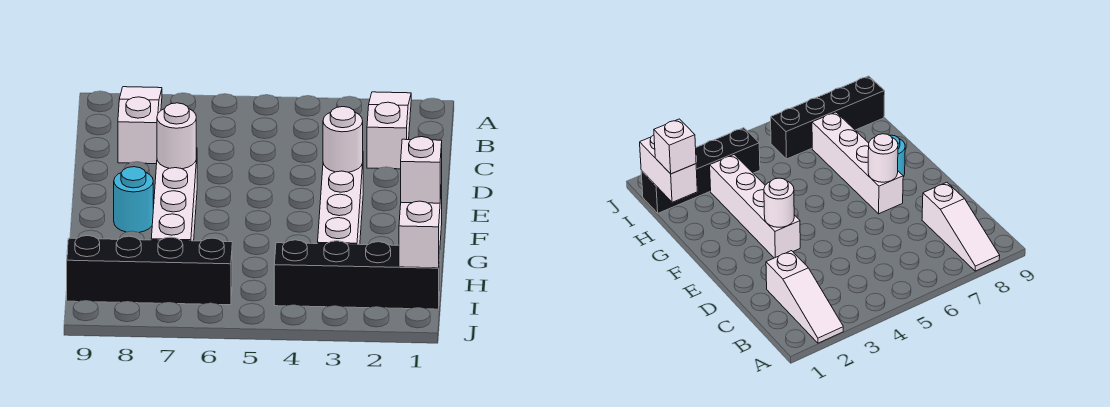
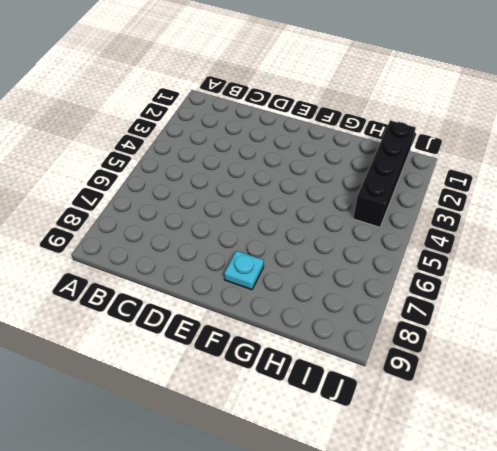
cyan plate F8 level 1 -> cyan round brick F8 level 1
none -> white slope A2:C2 level 1 top C
none -> white slope A8:C8 level 1 top C

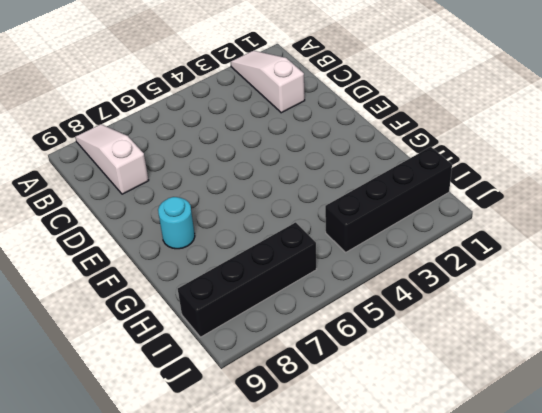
none -> white brick E3:H3 level 1
none -> white brick E7:H7 level 1

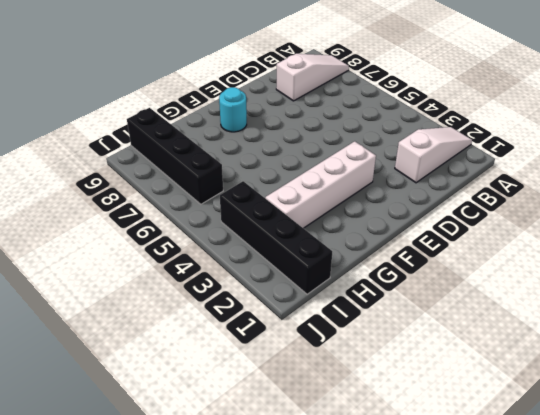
none -> white brick E7:H7 level 1
none -> white round brick E3 level 2

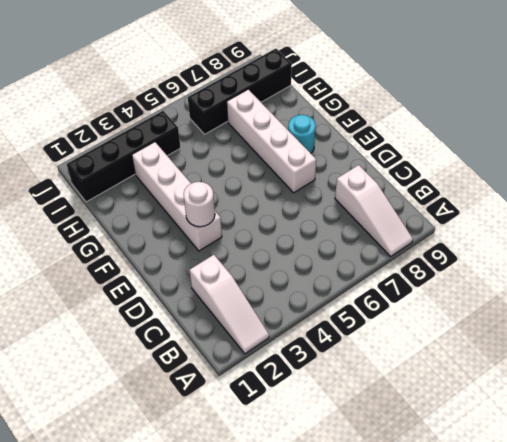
none -> white round brick E7 level 2
none -> white brick H1:I1 level 2

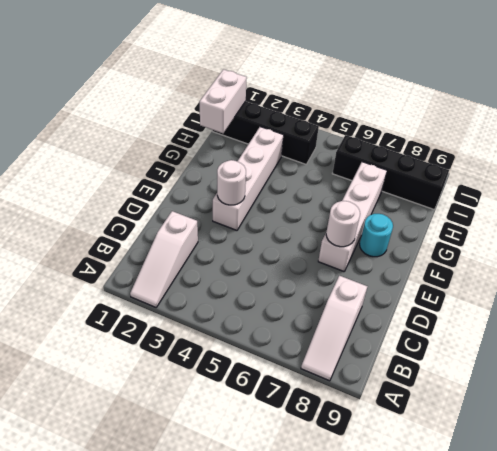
none -> white brick H1 level 3

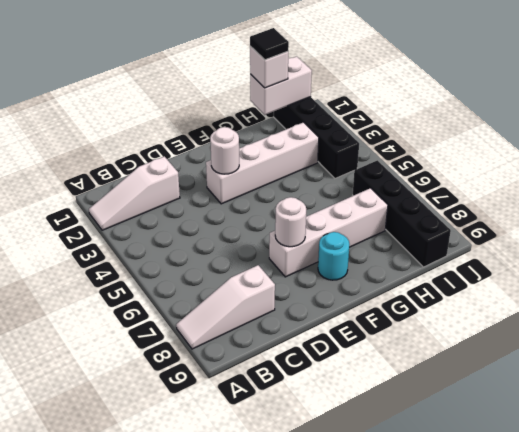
black tile H1 level 4 -> none

